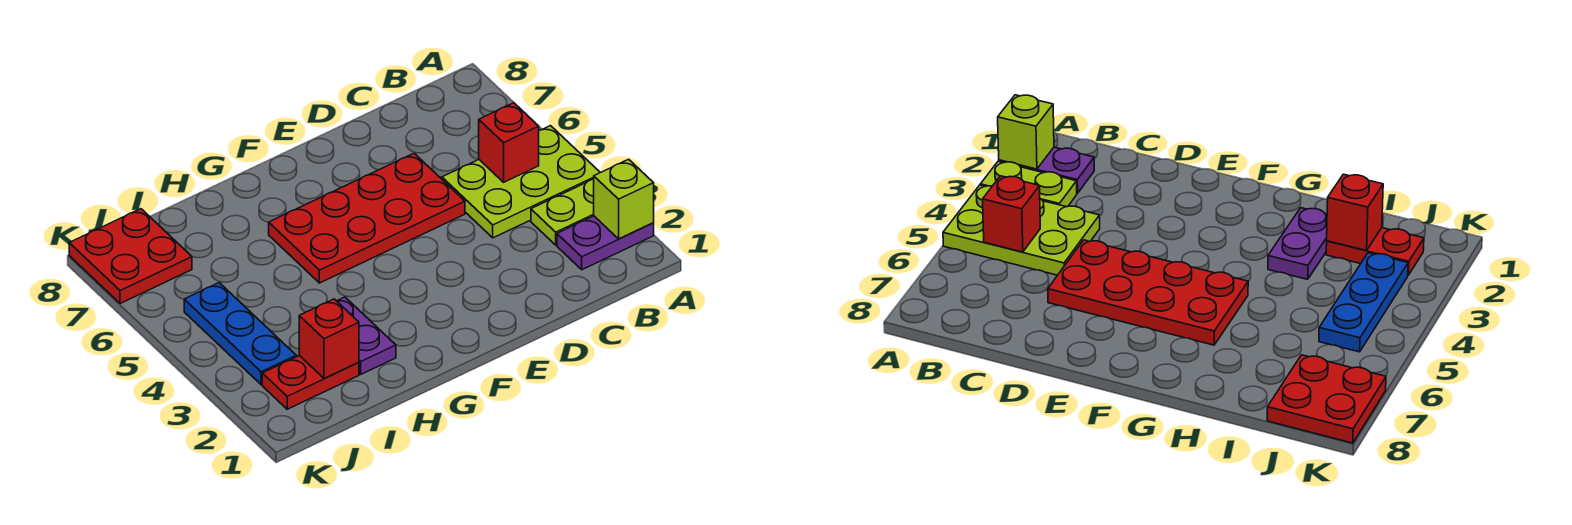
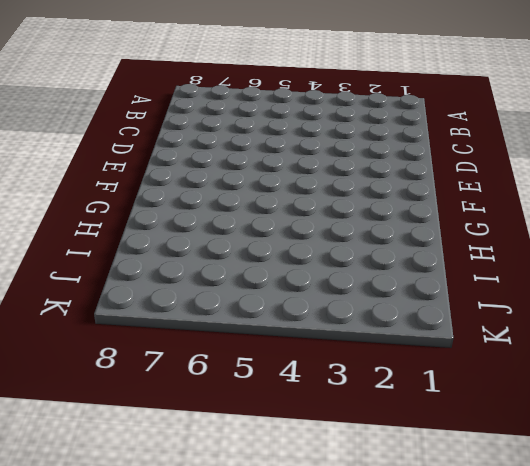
none -> purple plate A2:B2 level 1
none -> lime plate A3:B3 level 1

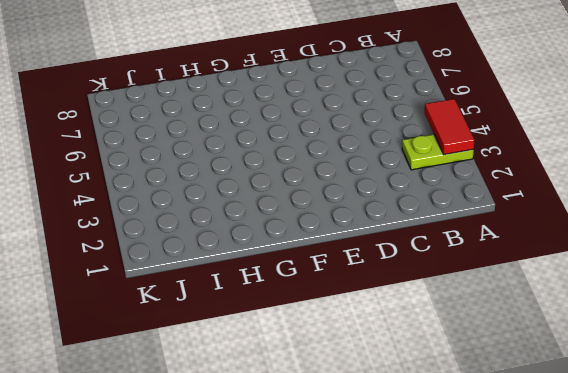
red tile A3:A4 level 2 -> none
none -> purple plate A2:B2 level 1
none -> lime plate A4:C5 level 1

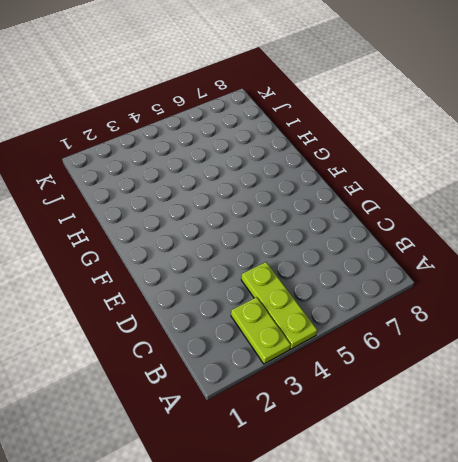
lime plate A4:C4 level 1 -> lime plate A4:C5 level 1
none -> purple plate A2:B2 level 1
none -> red plate D5:G6 level 1

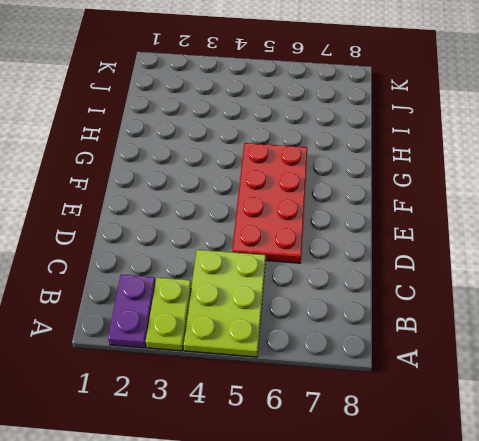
none -> purple plate H2:H3 level 1
none -> red plate I2:J2 level 1

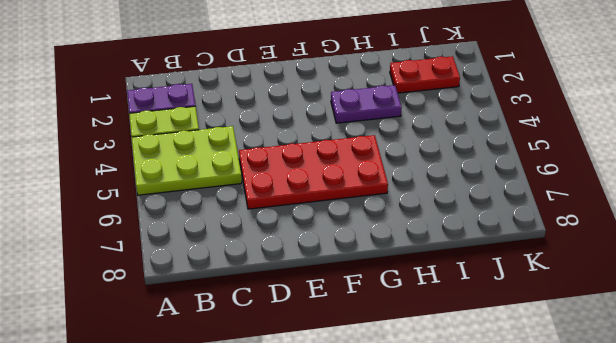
purple plate G3:H3 level 1 -> purple plate H2:H3 level 1
none -> blue plate J3:J5 level 1
none -> red plate J7:K8 level 1

